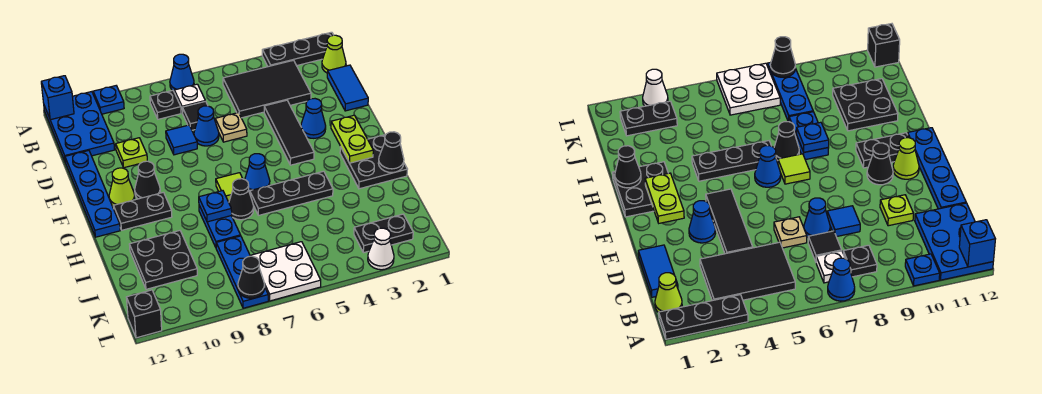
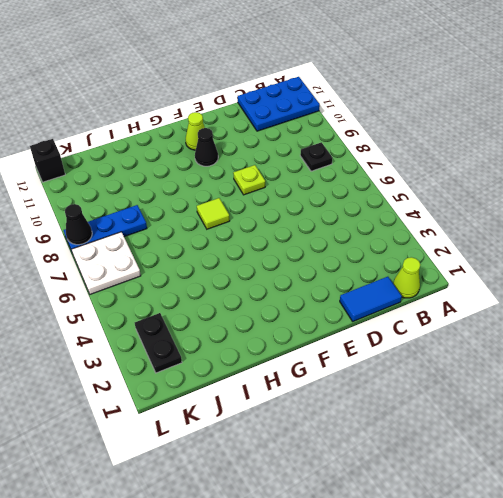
lime plate E8 level 1 -> lime plate D10 level 1
none -> black plate A1:A3 level 1
none -> blue cone A7 level 1
none -> blue plate A10 level 1
none -> black tile B3:C5 level 1

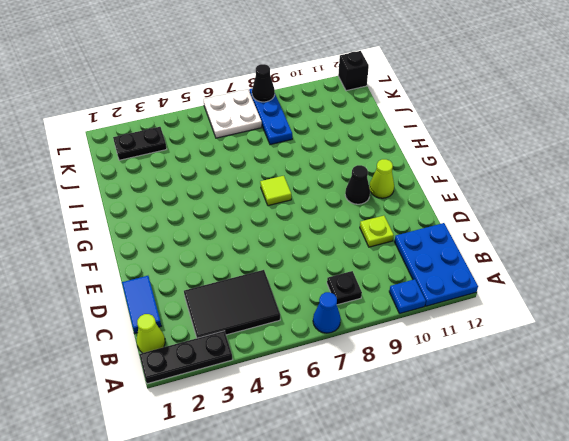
none -> white plate B7 level 1
none -> black tile C7 level 1
none -> black tile D4:F4 level 1
none -> tan plate D6 level 1

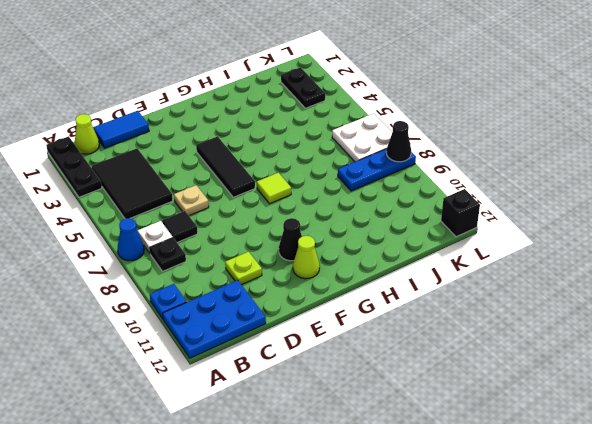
black tile F4:F6 level 1 -> black tile D4:F4 level 1
none -> blue cone D7 level 1
none -> blue tile D8 level 1
none -> blue plate D12:G12 level 1
none -> blue cone E3 level 1

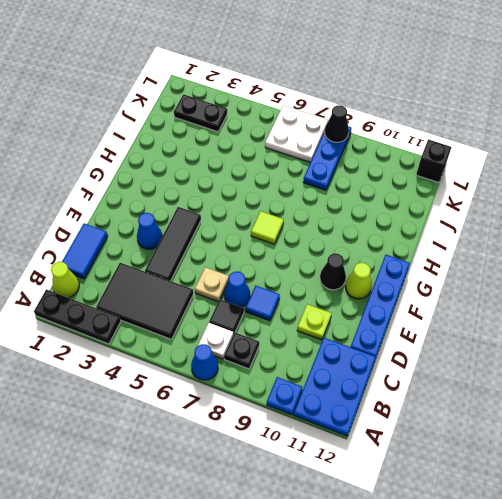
none -> black plate G1:H2 level 1
none -> blue cone G6 level 1
none -> black plate G10:G11 level 1
none -> black plate H4:H6 level 1

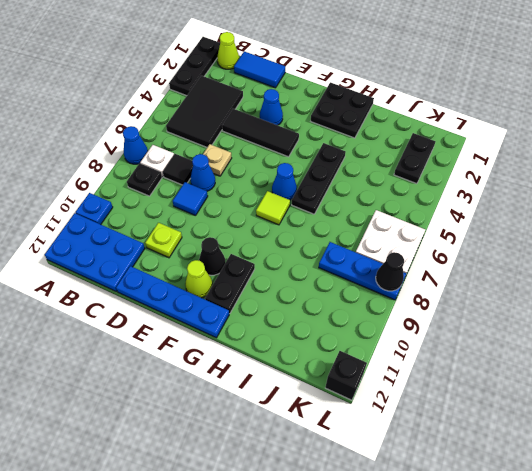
none -> black cone H7 level 1
none -> blue plate H8:I8 level 1
none -> black plate I10:J11 level 1
none -> white cone L3 level 1

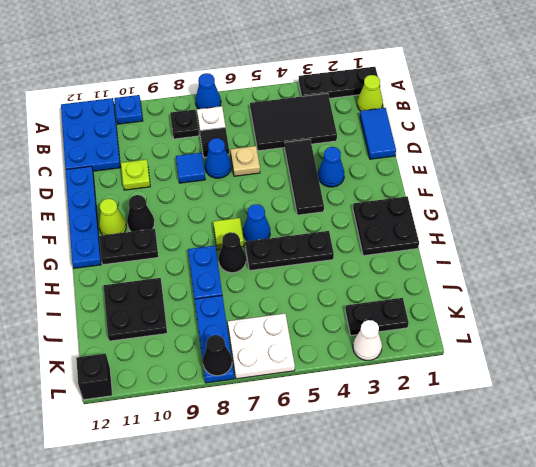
none -> blue brick A12 level 2
none -> lime plate F2:G2 level 2
none -> black cone H1 level 2
none -> blue plate H8 level 2

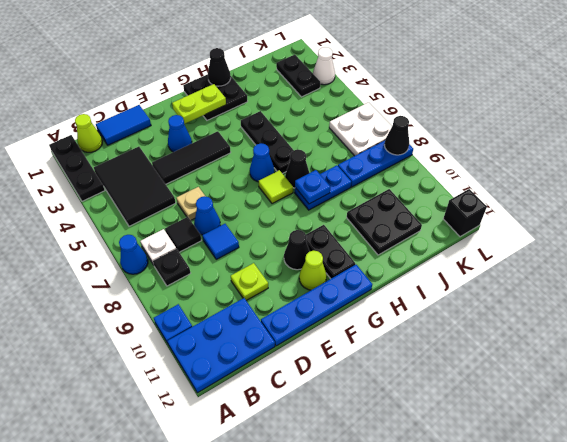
none -> blue brick A12 level 2

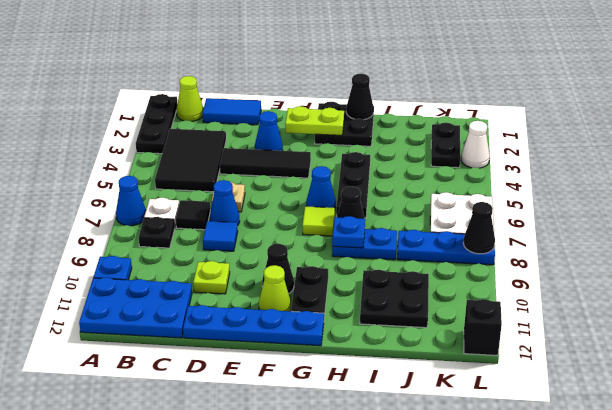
none -> blue brick A12 level 2

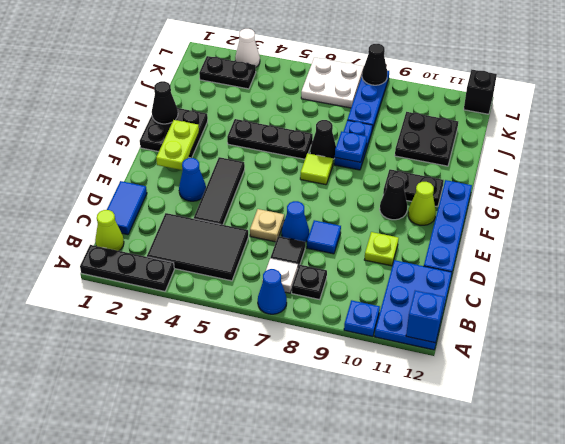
none -> blue cone G6 level 1

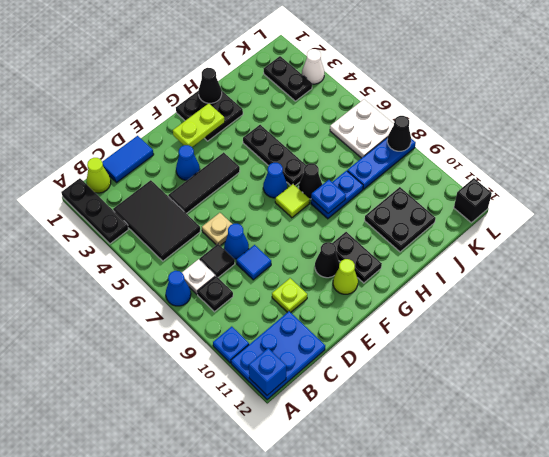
none -> blue plate D12:G12 level 1

